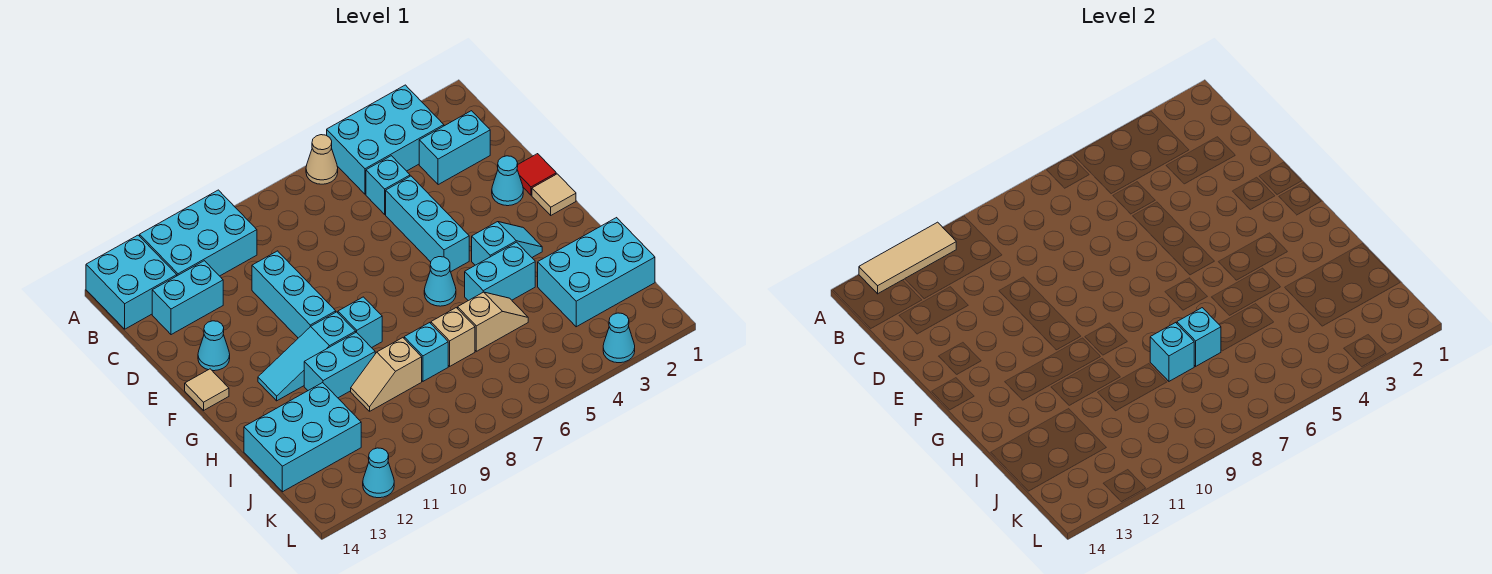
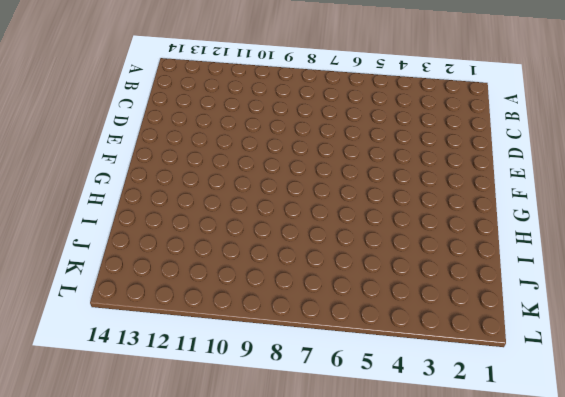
none -> cyan brick A3:B5 level 1
none -> tan cone A6 level 1
none -> cyan brick A10:B12 level 1
none -> cyan brick A13:B14 level 1

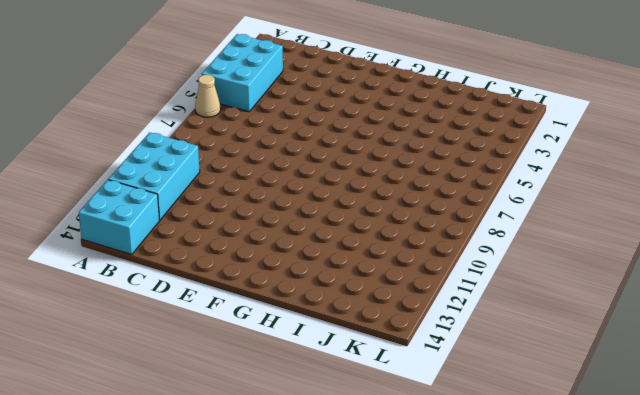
none -> cyan brick C2:C3 level 1
none -> cyan brick C5 level 1
none -> cyan brick C12:C13 level 1
none -> cyan brick D5:F5 level 1

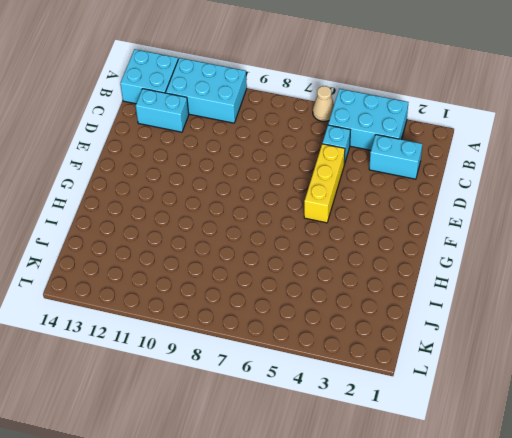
yellow brick D5:F5 level 1 -> cyan brick D5:F5 level 1
none -> cyan brick D10:F10 level 1
none -> red tile E1 level 1
none -> cyan cone E2 level 1
none -> cyan cone E13 level 1

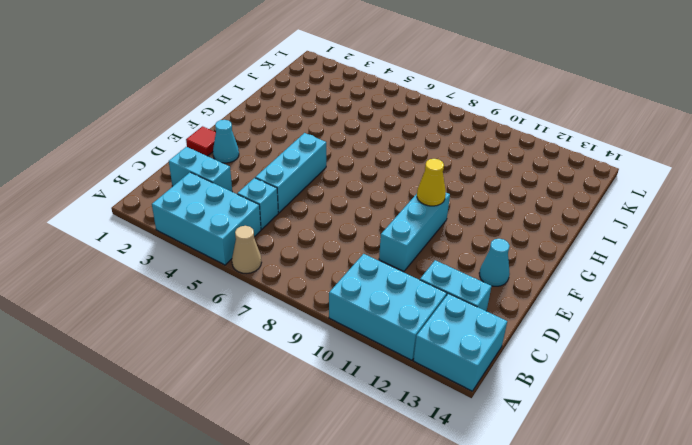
yellow cone F10 level 2 -> none
none -> tan tile F1 level 1
none -> tan tile F14 level 1
none -> cyan slope G3:G4 level 1 top 4
none -> cyan cone G6 level 1

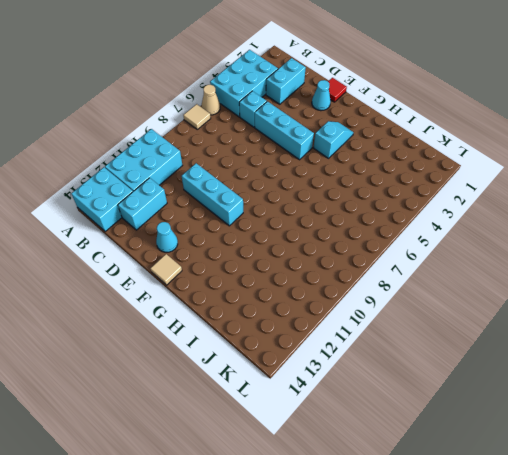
tan tile A7 level 1 -> tan tile F1 level 1
none -> cyan cone G6 level 1
none -> cyan brick G9 level 1
none -> cyan slope G10:G12 level 1 top 10
none -> cyan brick H4:H5 level 1

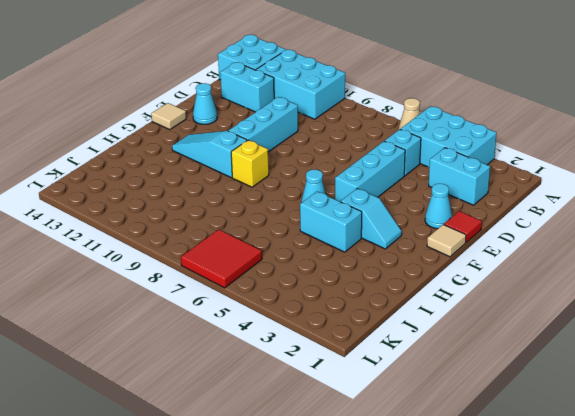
yellow brick G9 level 1 -> cyan brick G9 level 1
red tile K6:L7 level 1 -> none
none -> cyan brick H10:H11 level 1
none -> cyan brick I1:J3 level 1
none -> tan slope I5:I6 level 1 top 6
none -> tan brick I7 level 1

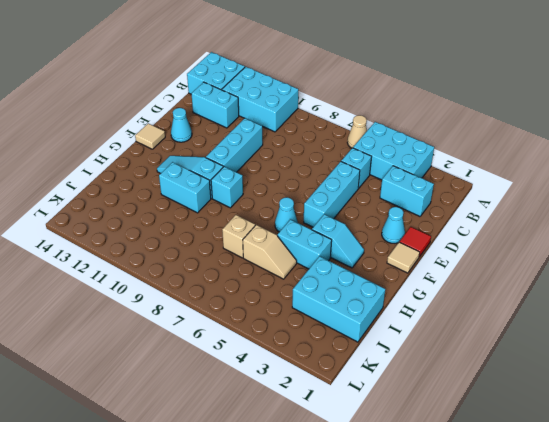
none -> cyan brick I8 level 1
none -> tan slope I9:I10 level 1 top 9
none -> cyan brick I12:J14 level 1
none -> cyan cone L3 level 1

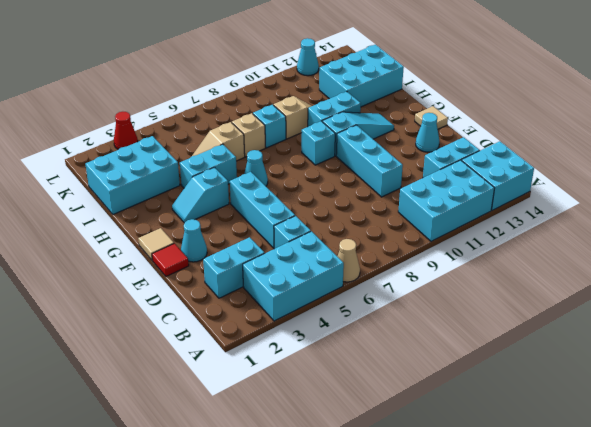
red cone L3 level 1 -> cyan cone L3 level 1
none -> tan tile A11:A13 level 2
none -> cyan brick I7 level 2
none -> cyan brick I8 level 2

